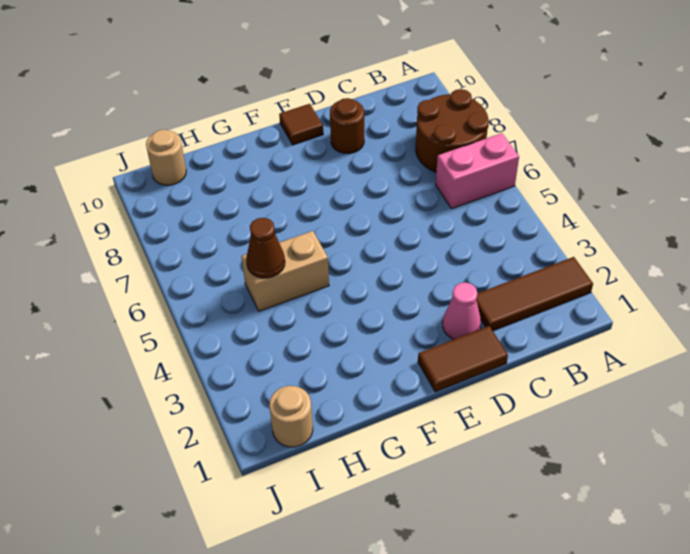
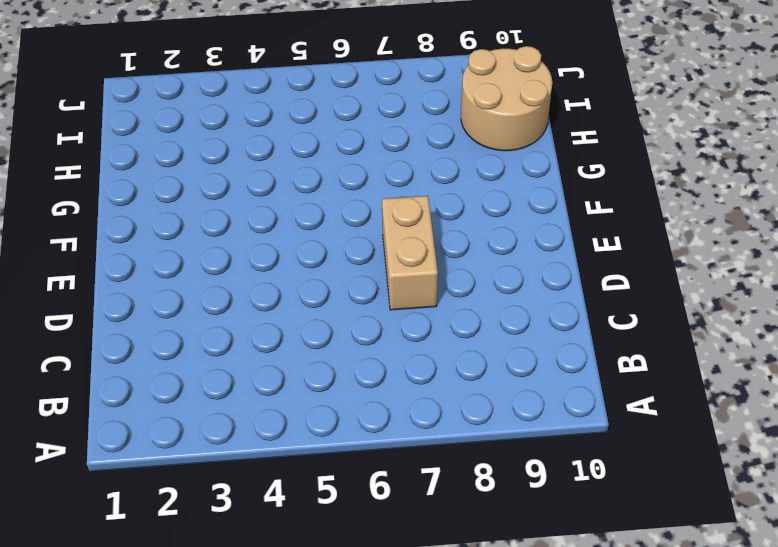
tan brick D7:E7 level 1 -> tan brick G5:H5 level 1
tan round brick H9:I10 level 1 -> tan round brick I10 level 1
none -> brown tile A2:C2 level 1
none -> pink brick A6:B6 level 1

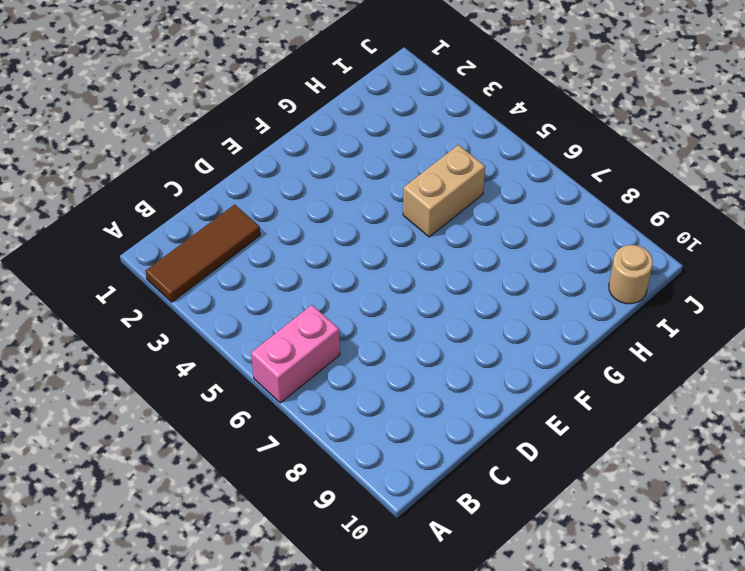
none -> brown round brick A7:B8 level 1
none -> brown tile D1:E1 level 1

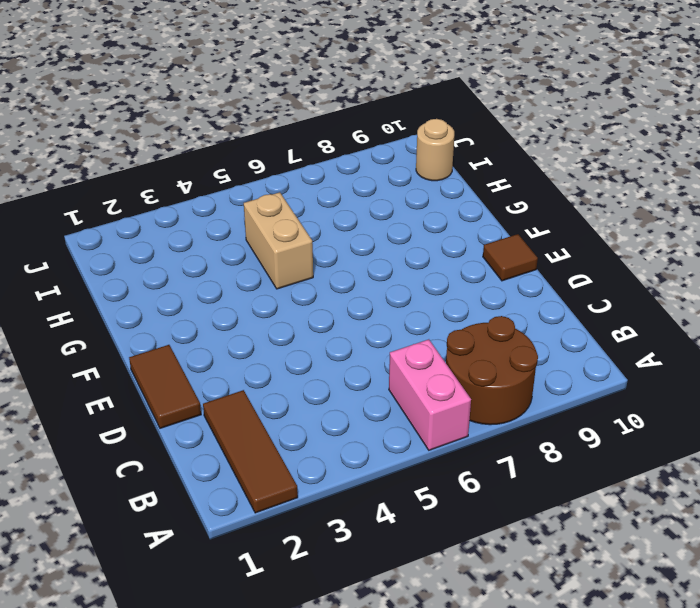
none -> pink cone D2 level 1
none -> brown round brick D9 level 1

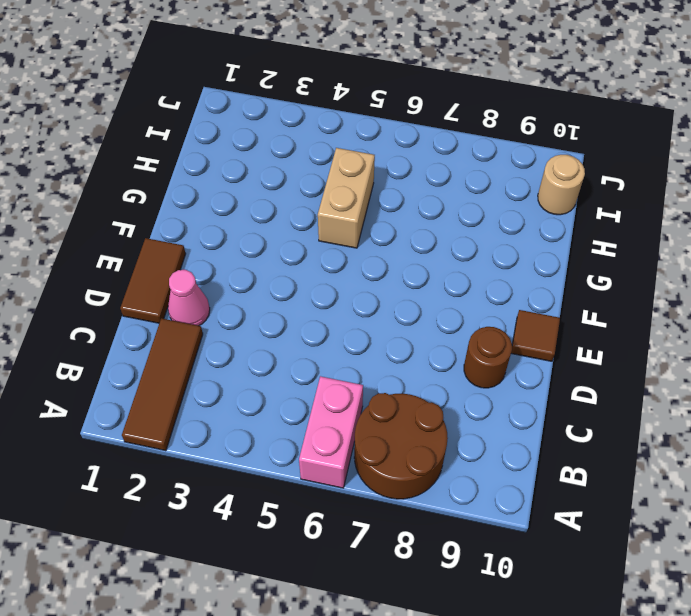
none -> tan round brick I1 level 1
none -> brown cone H5 level 2

